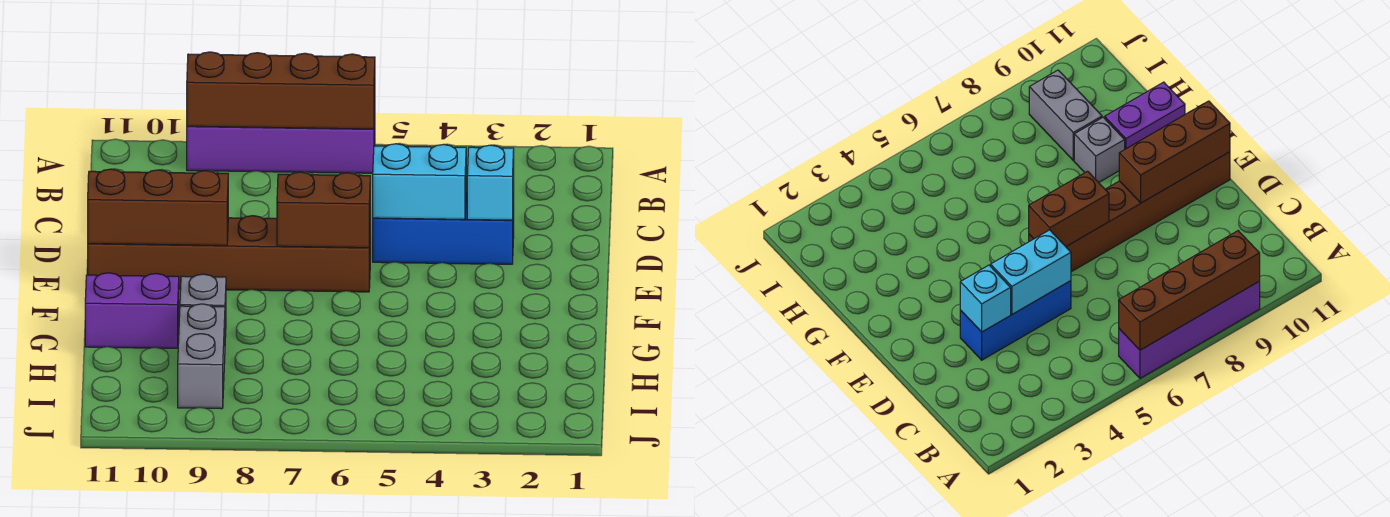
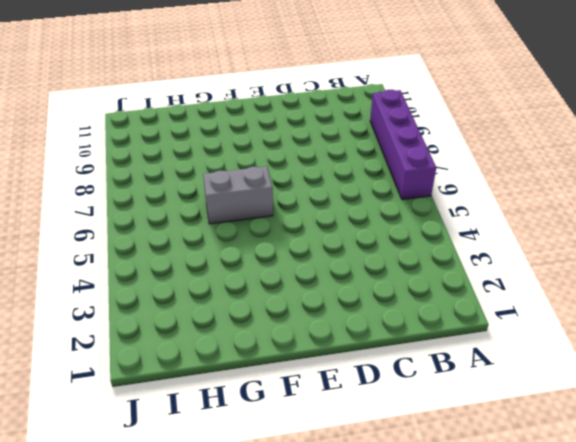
grey brick F6:G6 level 1 -> grey brick H9:I9 level 1
none -> blue brick D3:D5 level 1
none -> brown brick E6:E11 level 1

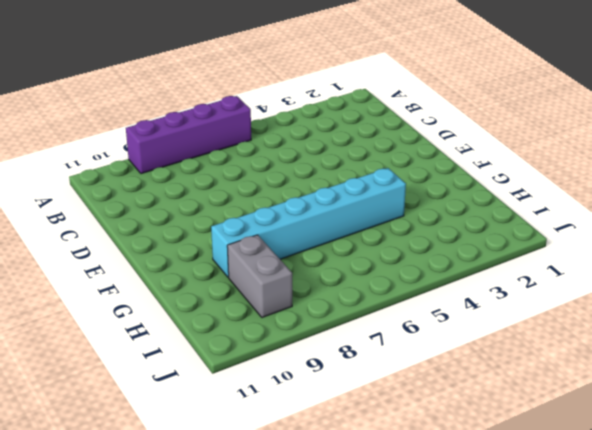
cyan brick G4:G9 level 1 -> grey brick G9 level 1
none -> blue brick D3:D5 level 1
none -> brown brick E6:E11 level 1

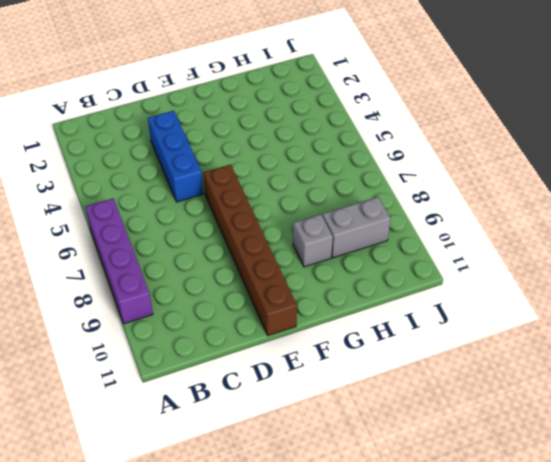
none -> purple brick G10:G11 level 1
none -> brown brick A6:A9 level 2

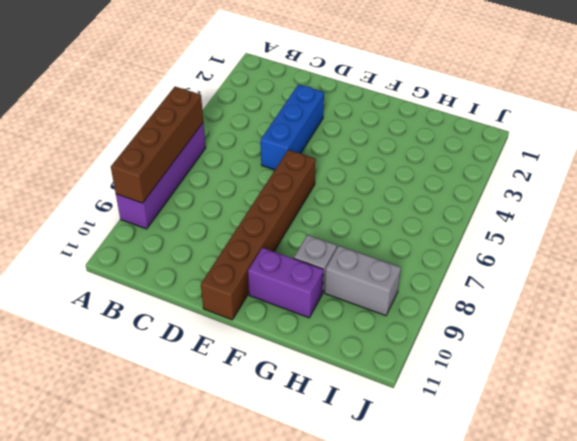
purple brick F10:G10 level 1 -> purple brick G10:G11 level 1
none -> cyan brick D3 level 2
none -> cyan brick D4:D5 level 2

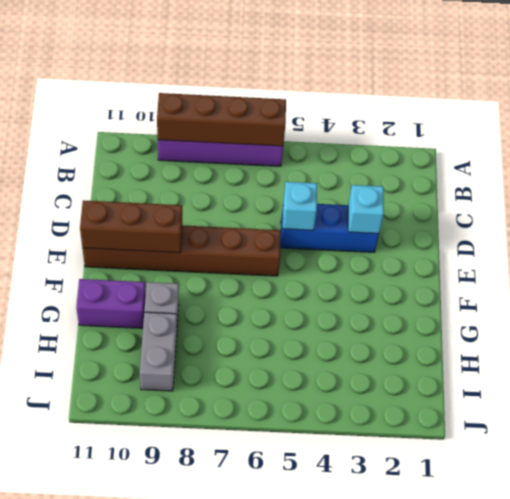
cyan brick D5 level 2 -> cyan brick D4:D5 level 2
none -> brown brick E6:E7 level 2

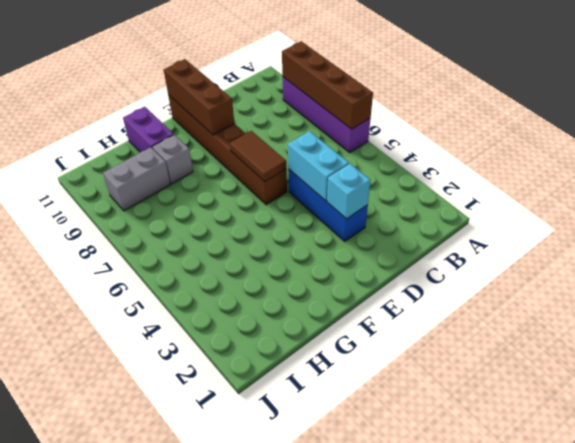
brown tile E6:E7 level 2 -> brown brick E6:E7 level 2

